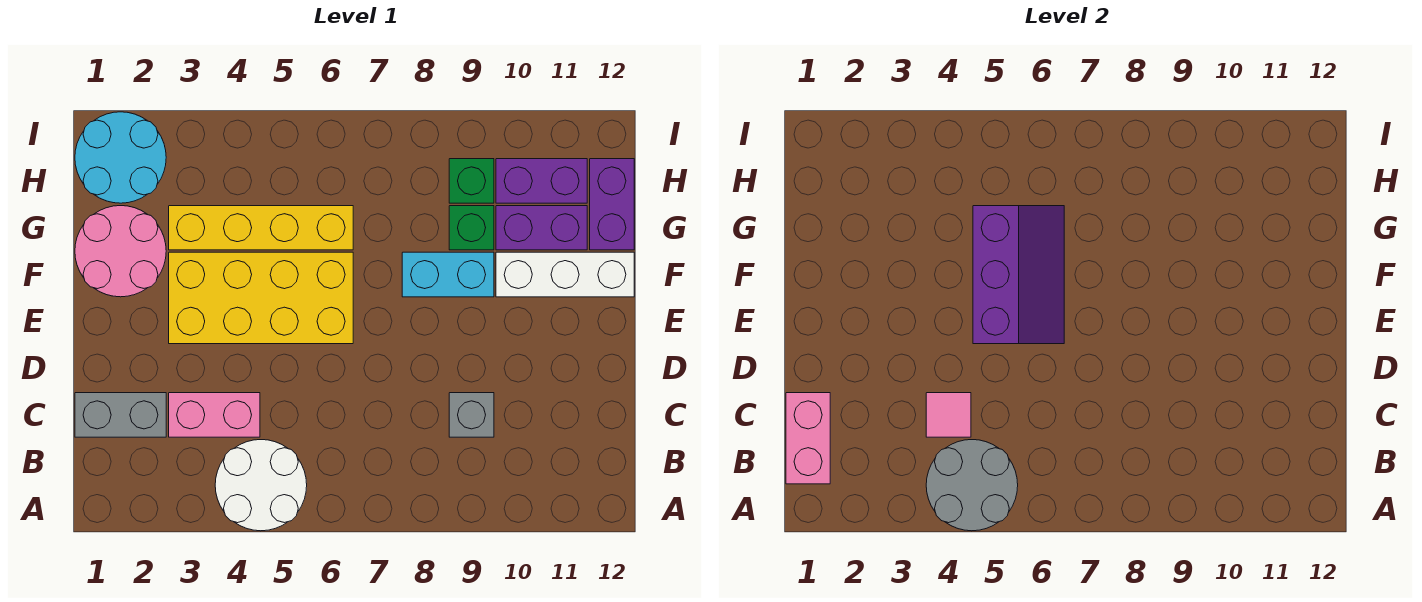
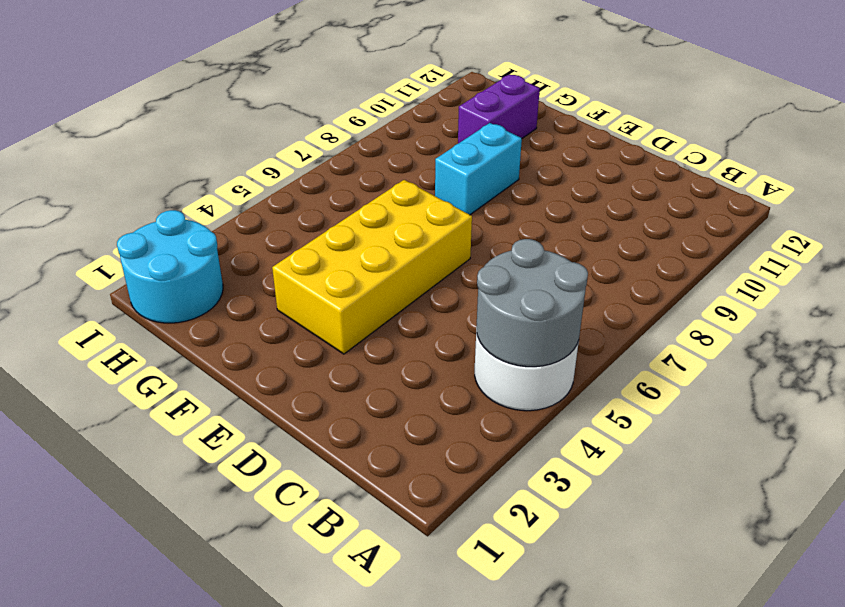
none -> grey brick C1:C2 level 1
none -> pink brick C3:C4 level 1
none -> grey brick C9 level 1

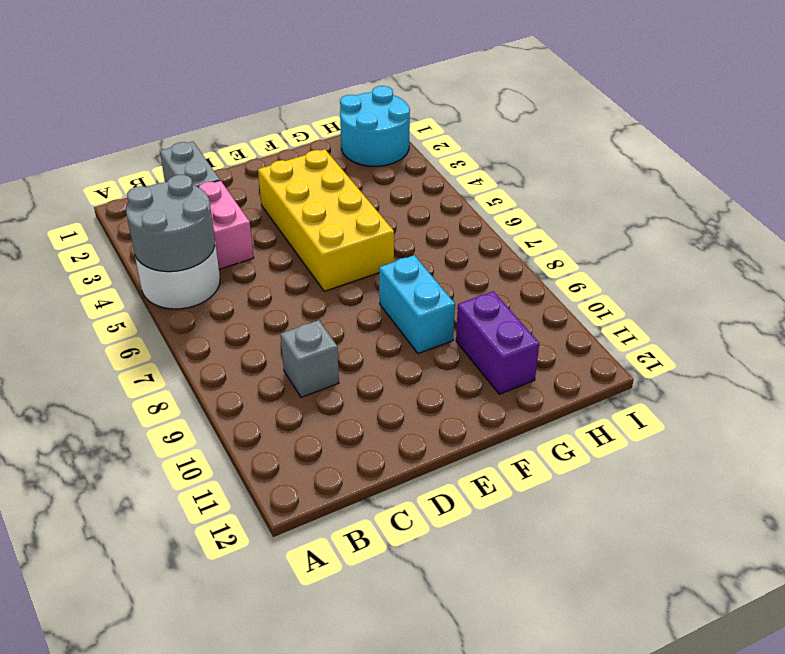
none -> pink round brick F1:G2 level 1
none -> white brick F10:F12 level 1
none -> yellow brick G3:G6 level 1

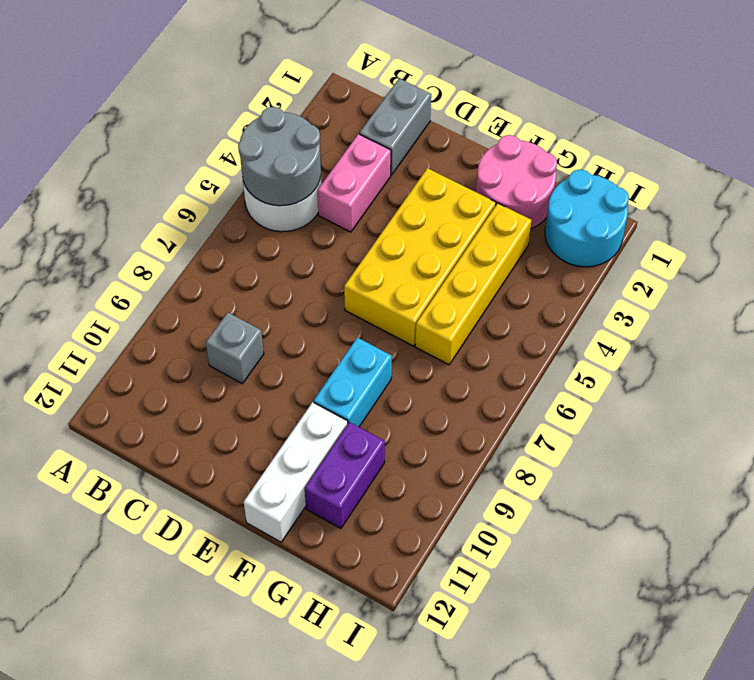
none -> green brick G9 level 1
none -> purple brick G12:H12 level 1
none -> green brick H9 level 1

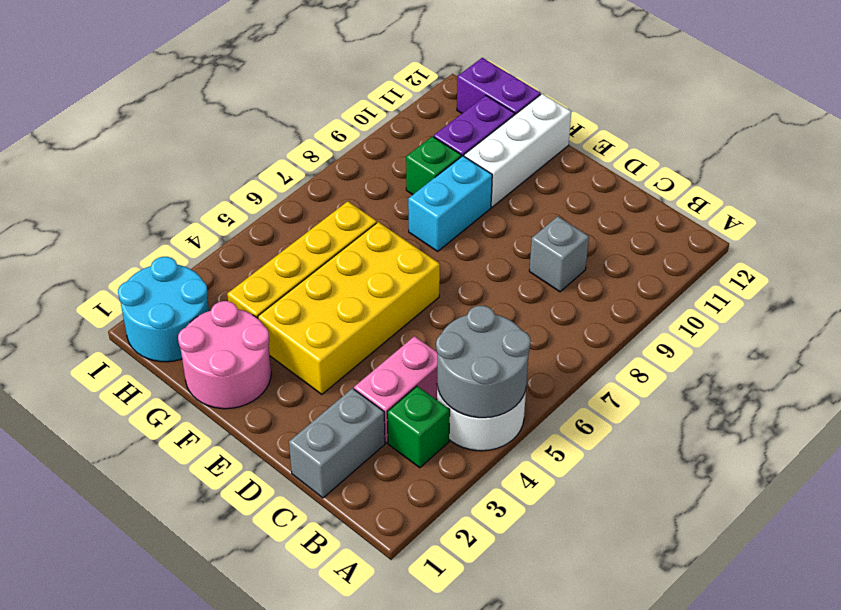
green brick B3 level 1 -> green brick H9 level 1
none -> purple brick H10:H11 level 1
none -> pink brick B1:C1 level 2
none -> pink tile C4 level 2

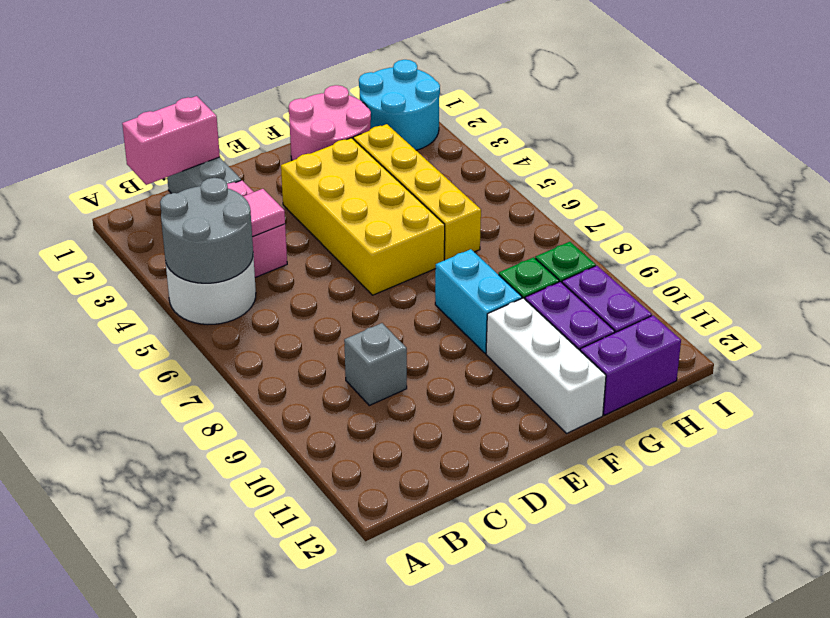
none -> purple slope E5:G6 level 2 top 5

